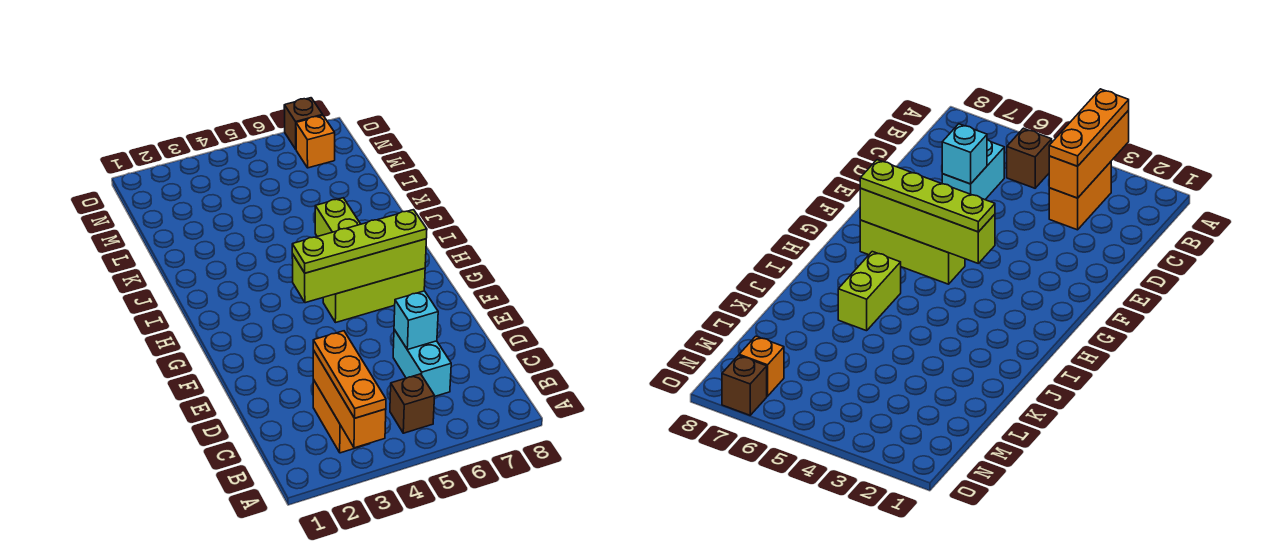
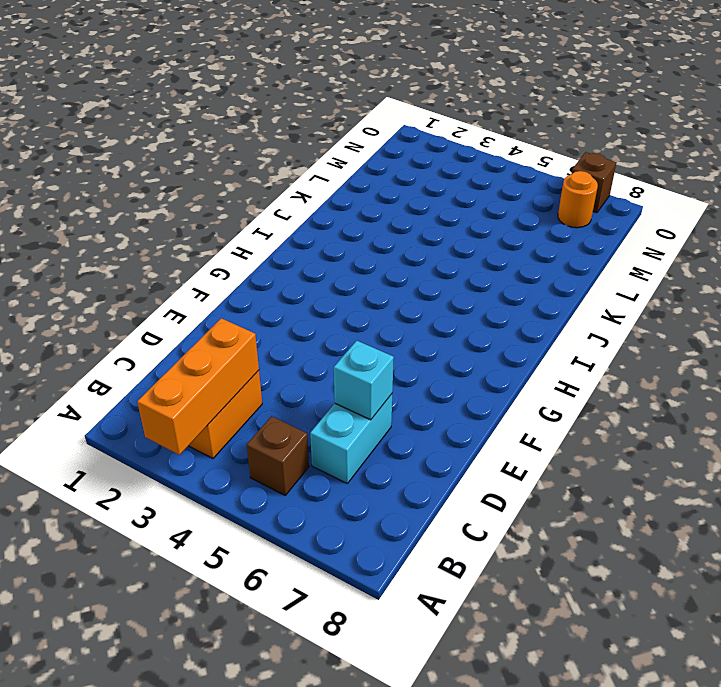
orange round brick N7 level 1 -> orange brick N7 level 1
none -> lime brick G5:G7 level 1
none -> lime brick I6:J6 level 1
none -> lime brick G4:G7 level 2

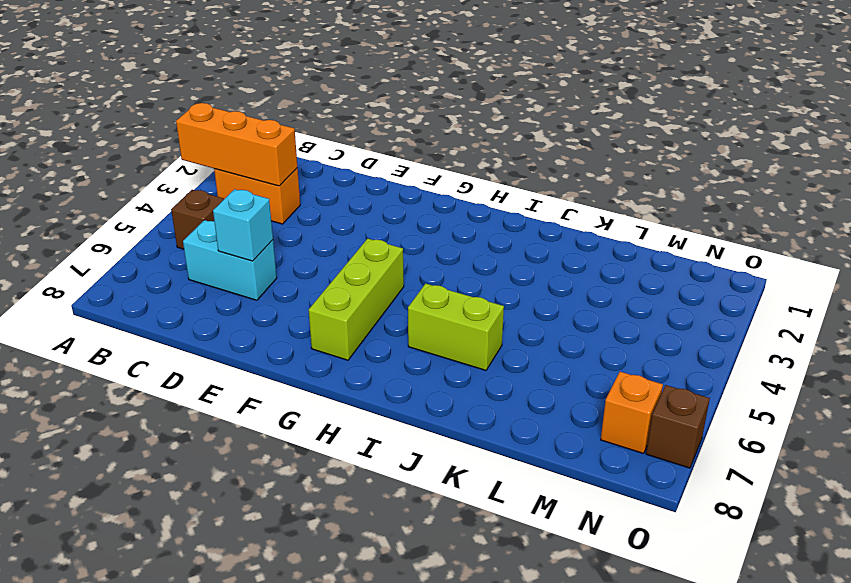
none -> lime brick G4:G7 level 2
none -> orange plate A3:C3 level 3
none -> lime plate G4:G7 level 3

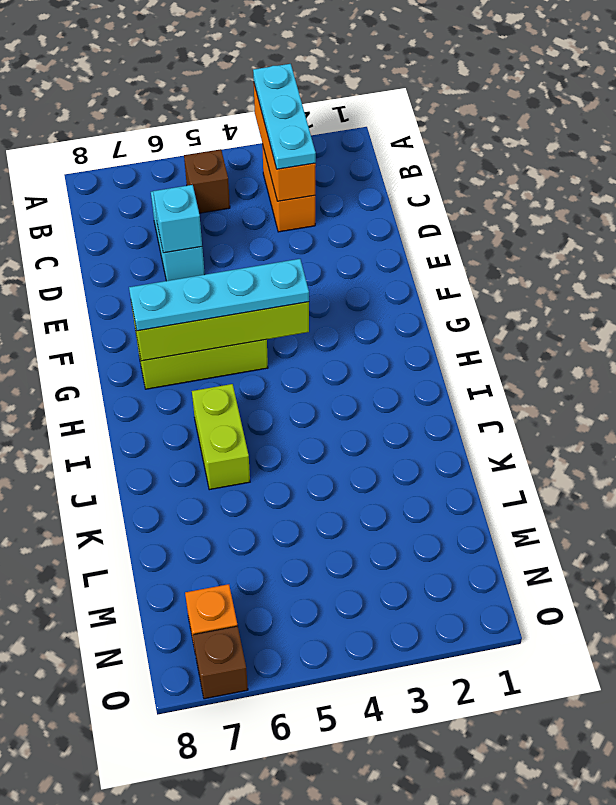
cyan plate A3:C3 level 3 -> orange plate A3:C3 level 3
cyan plate G4:G7 level 3 -> lime plate G4:G7 level 3

